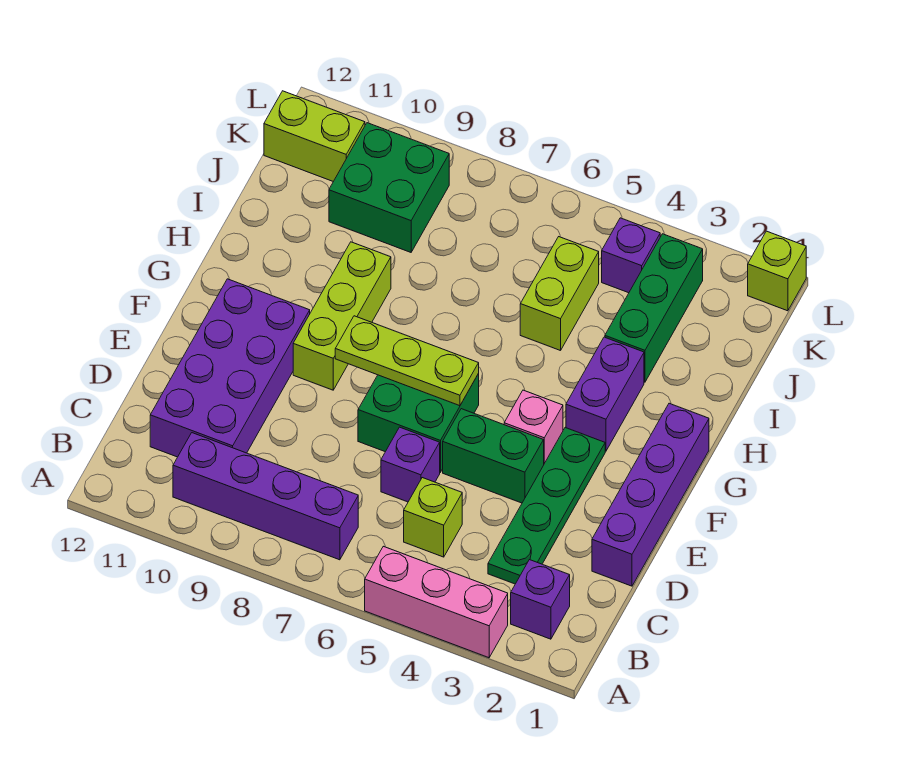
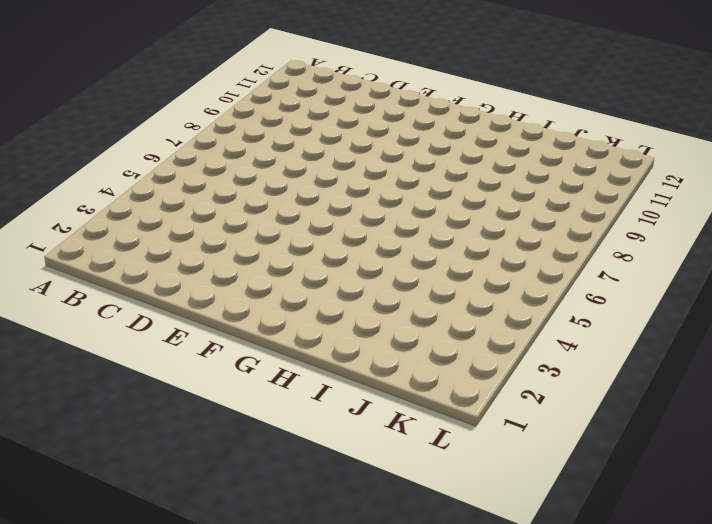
none -> pink brick A3:A5 level 1
none -> purple brick B2 level 1
none -> purple brick B7:B10 level 1

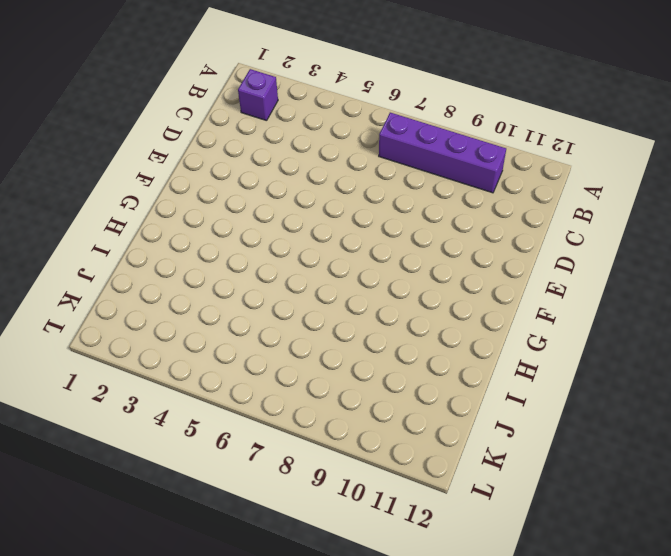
none -> pink brick A3:A5 level 1
none -> green plate C3:F3 level 1
none -> lime brick C5 level 1

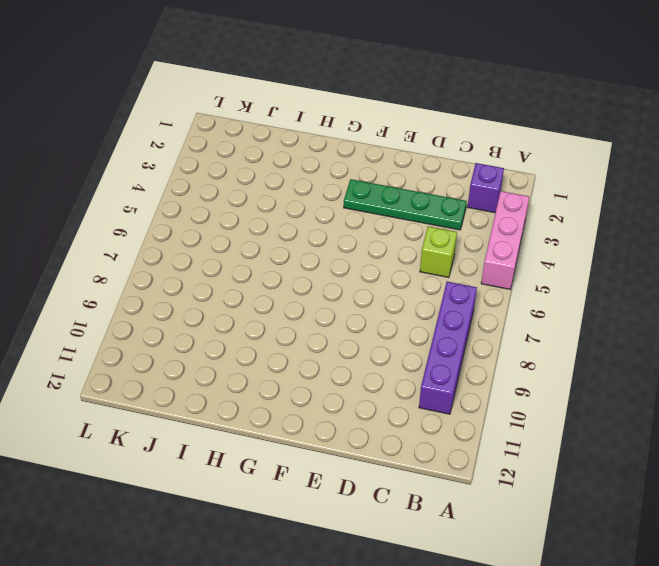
none -> purple brick C10:F11 level 1
none -> purple brick D1:G1 level 1
none -> purple brick D6 level 1

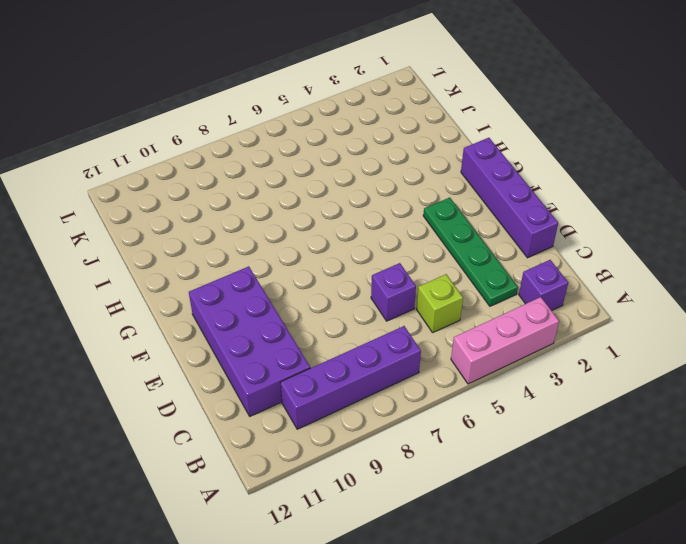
none -> green brick E4:E5 level 1
none -> green brick E6:F7 level 1
none -> pink brick F4 level 1

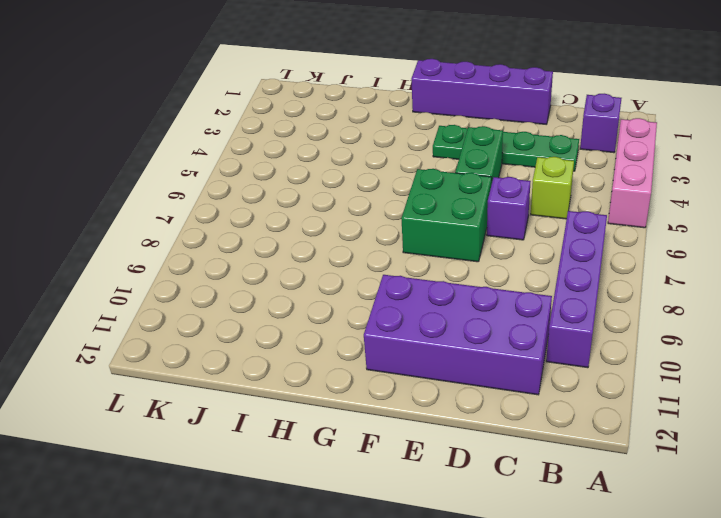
none -> pink brick F4 level 1
none -> lime brick F9:H9 level 1
none -> purple brick G3:H3 level 1

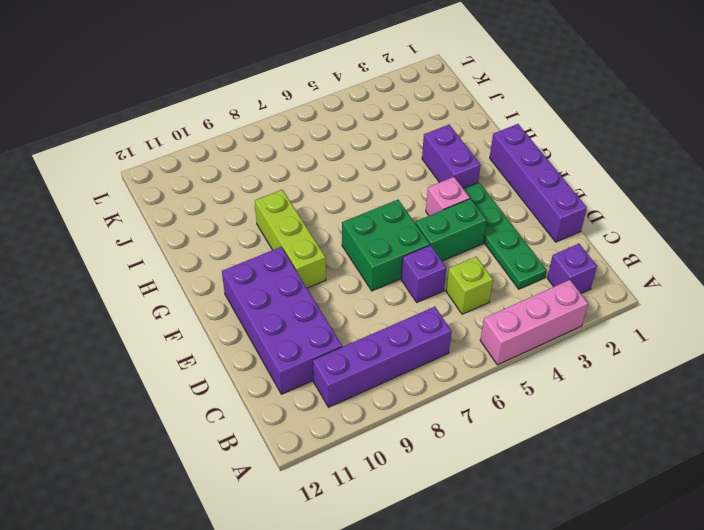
none -> green brick I3:K3 level 1
none -> lime brick I5:J5 level 1
none -> green brick J9:K10 level 1

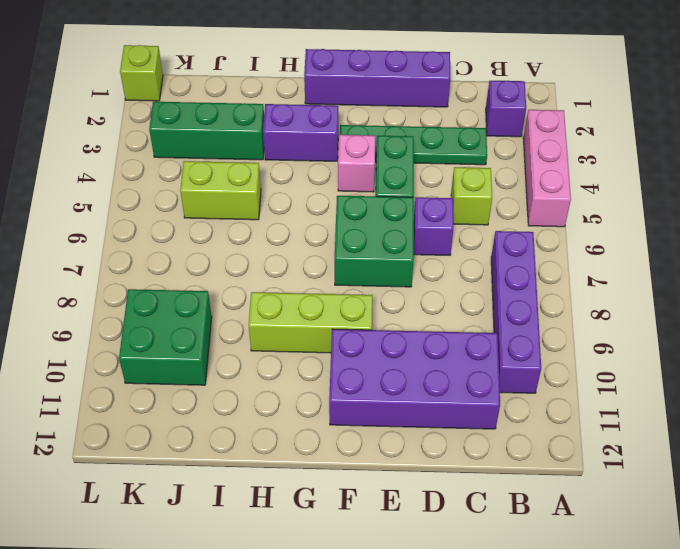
none -> purple brick K4 level 1
none -> lime brick K11:K12 level 1
none -> lime plate F6:F8 level 2

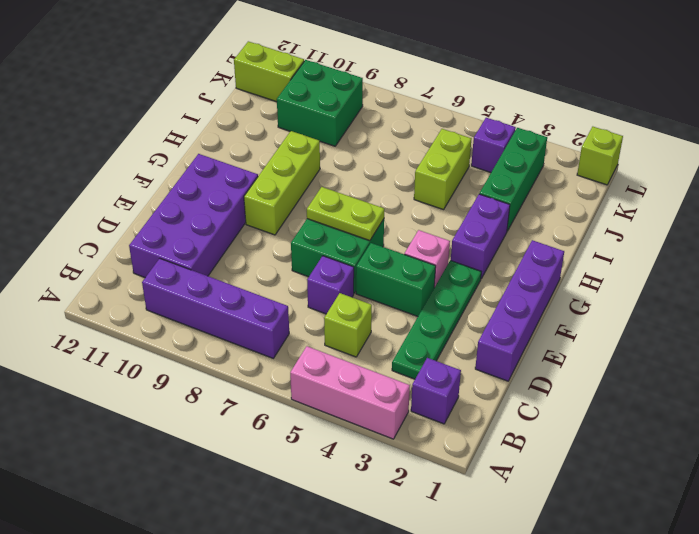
lime plate F6:F7 level 2 -> lime plate F6:F8 level 2

